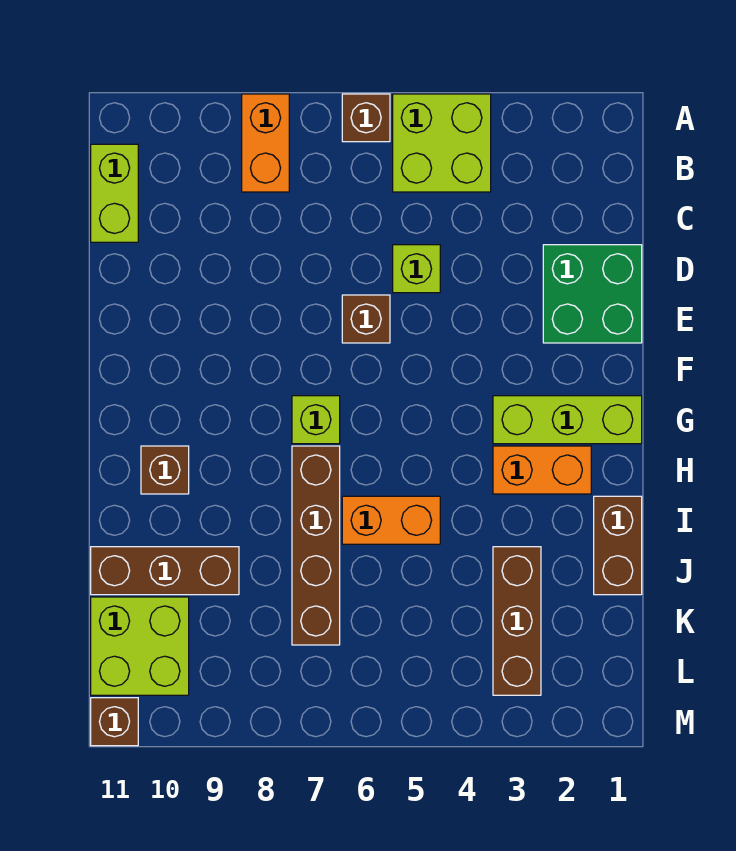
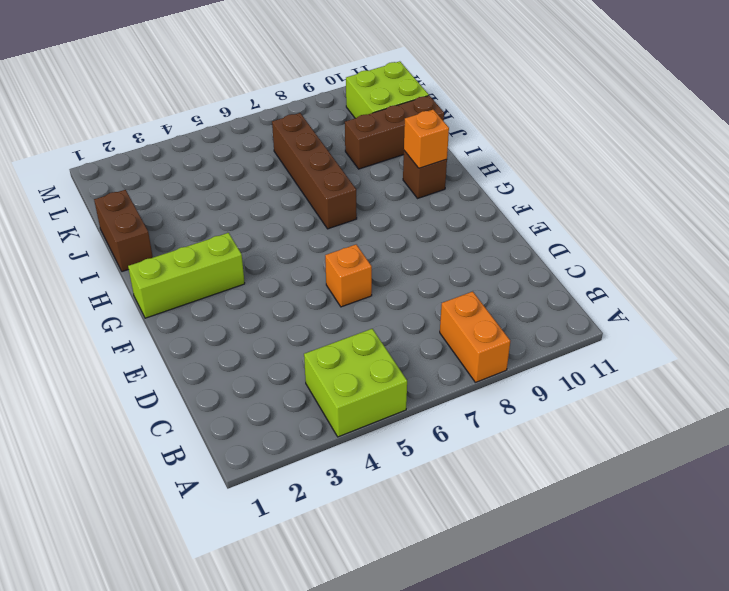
orange brick E6 level 1 -> brown brick E6 level 1
orange brick H10 level 2 -> none
none -> brown brick A6 level 1
none -> lime brick B11:C11 level 1
none -> green brick D1:E2 level 1

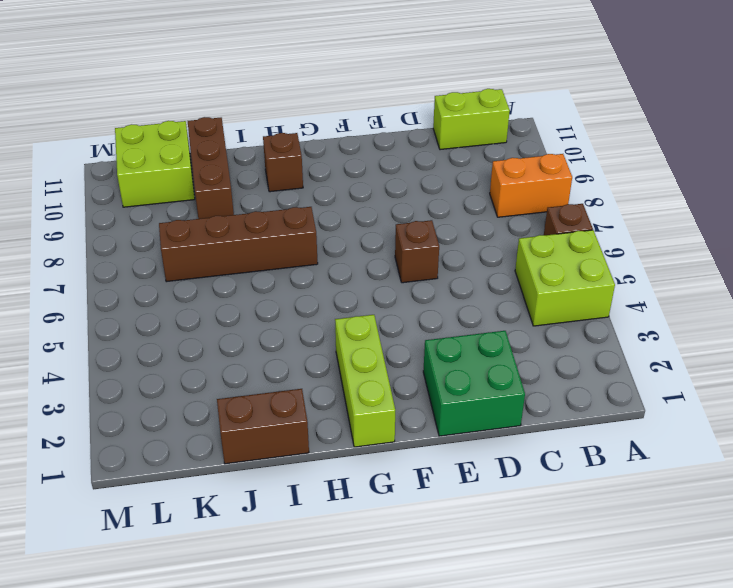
none -> lime brick D5 level 1
none -> lime brick G7 level 1
none -> orange brick H2:H3 level 1

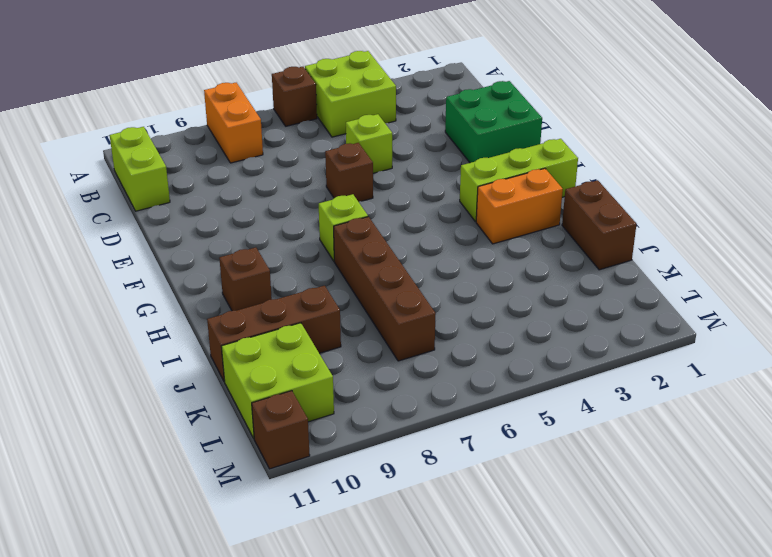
none -> orange brick I5:I6 level 1
none -> brown brick J3:L3 level 1

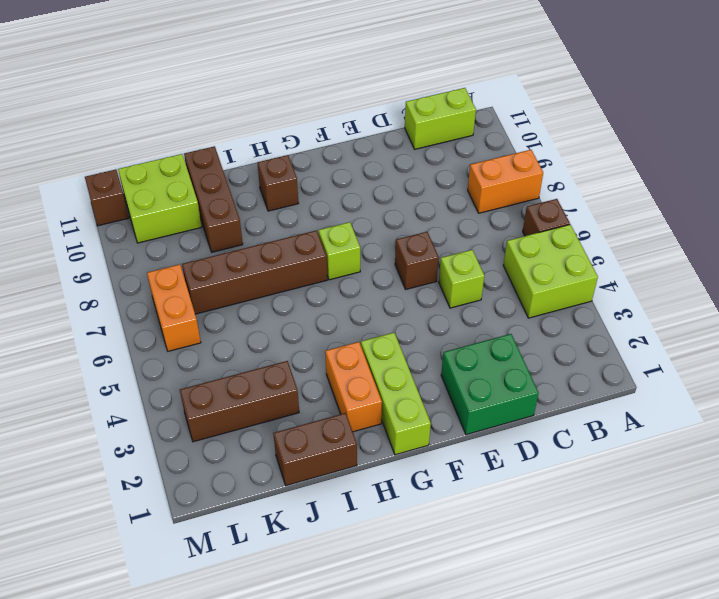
orange brick L6:L7 level 1 -> orange brick I5:I6 level 1

